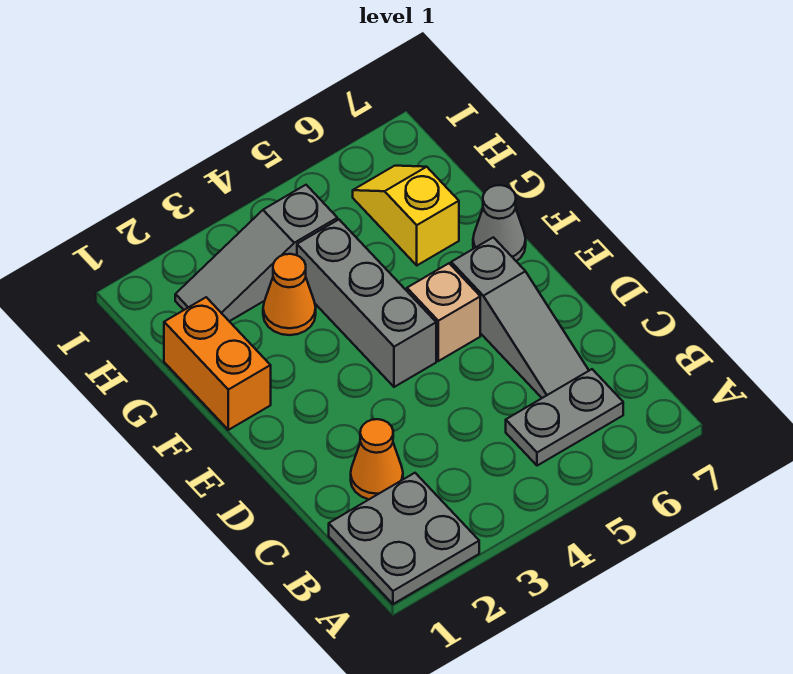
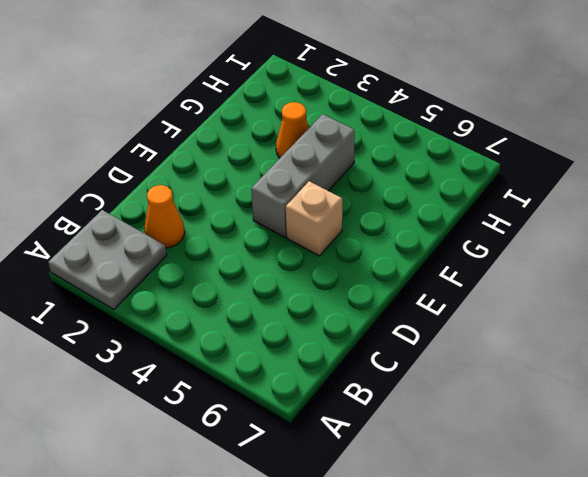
none -> grey plate B5:B6 level 1
none -> grey slope C6:E6 level 1 top E

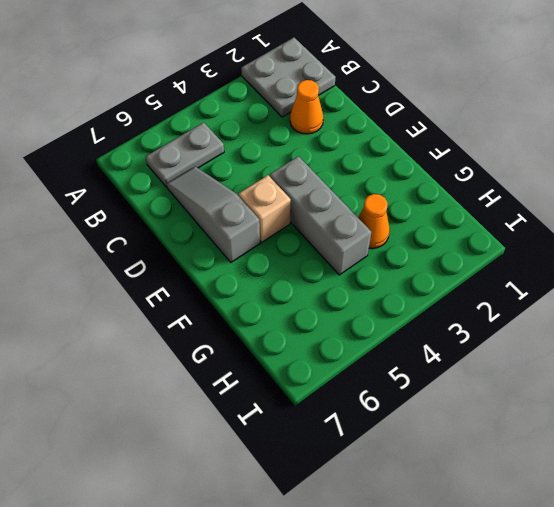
none -> orange brick F1:G1 level 1
none -> grey cone F7 level 1

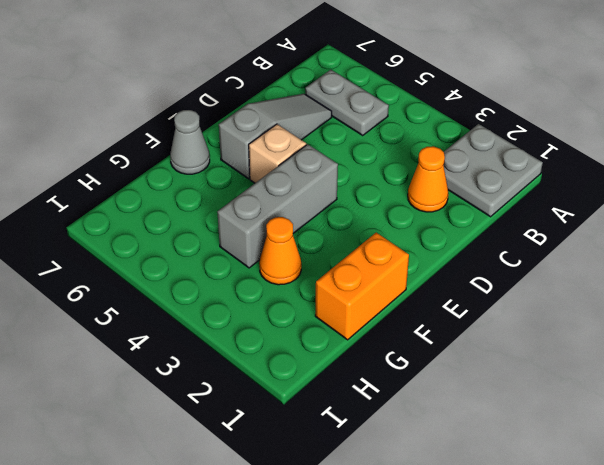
none -> yellow slope G6:H6 level 1 top G
none -> grey slope H2:H4 level 1 top 4

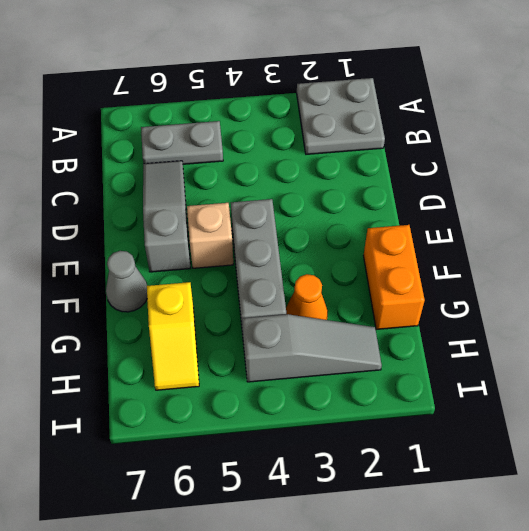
none -> orange cone C2 level 1

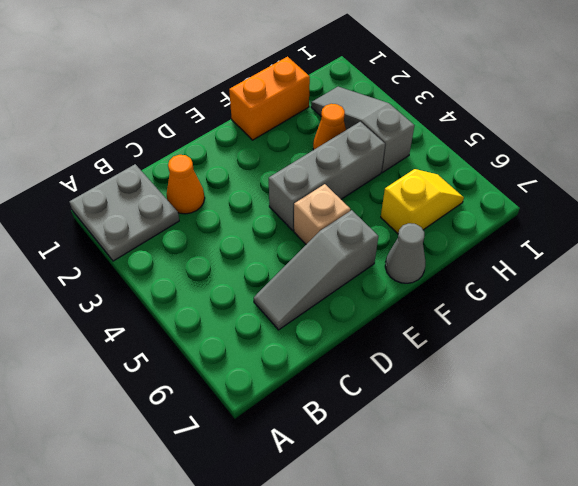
none -> grey plate B5:B6 level 1

